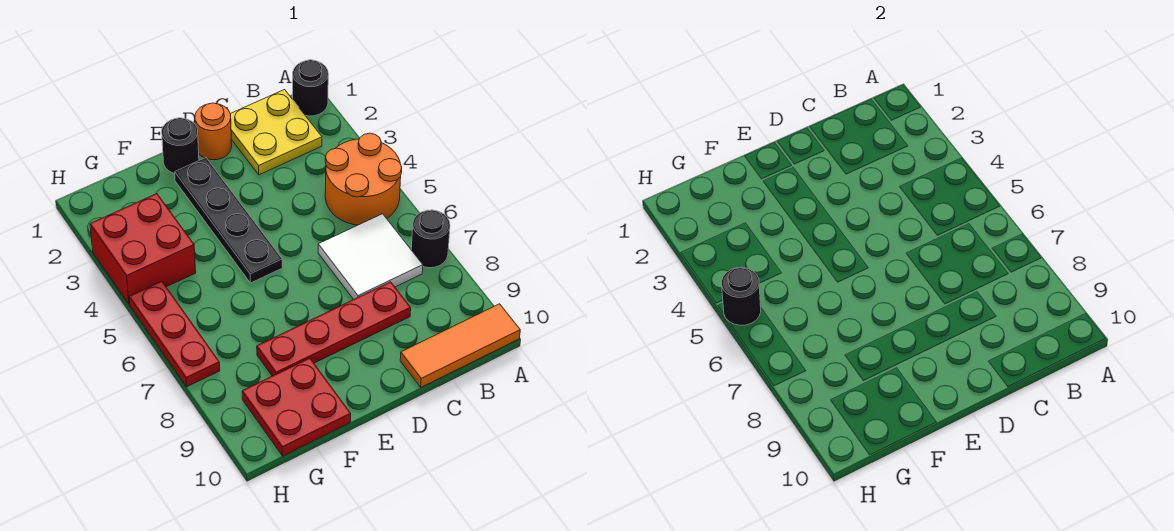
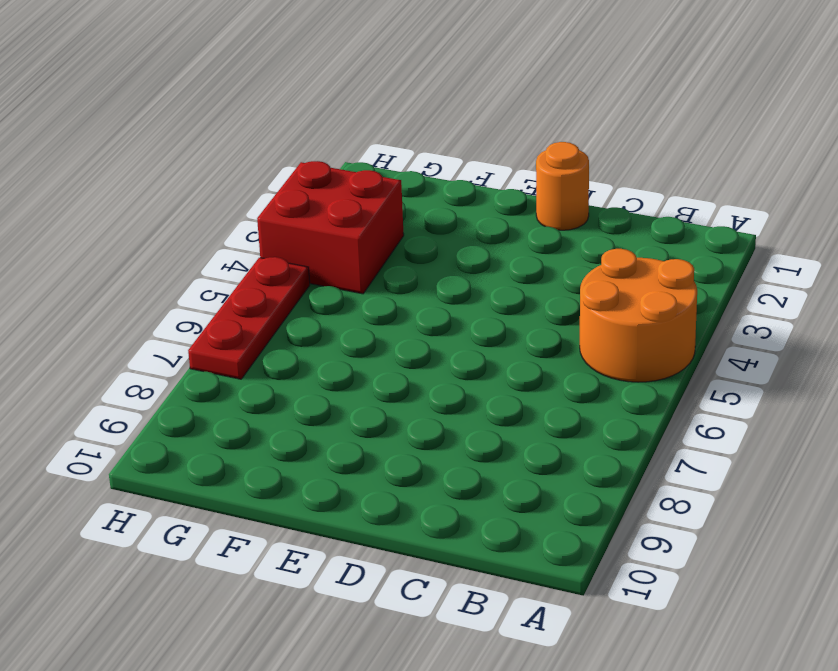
none -> black round brick A1 level 1
none -> black round brick A7 level 1
none -> orange tile A10:C10 level 1

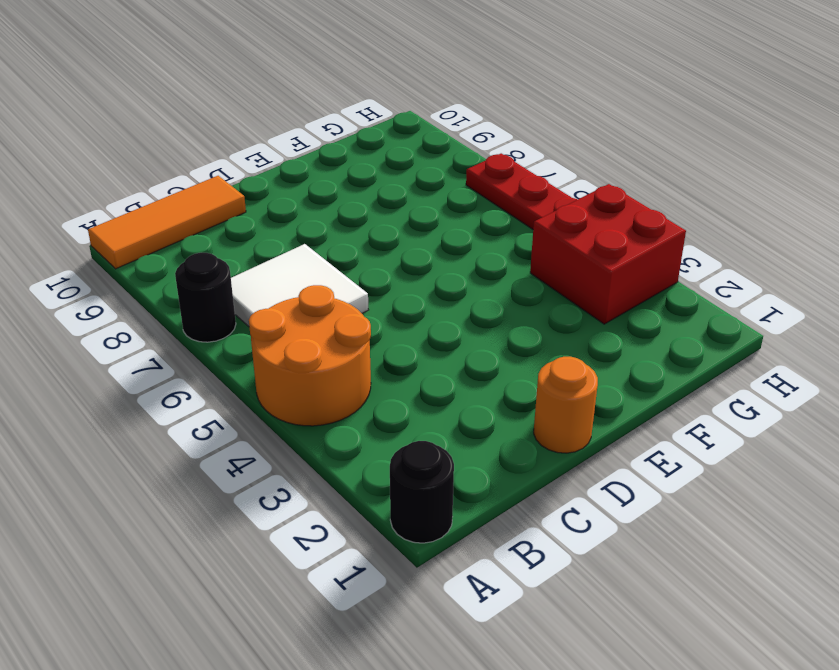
none -> yellow plate B1:C2 level 1
none -> red plate C8:F8 level 1
none -> black round brick E1 level 1

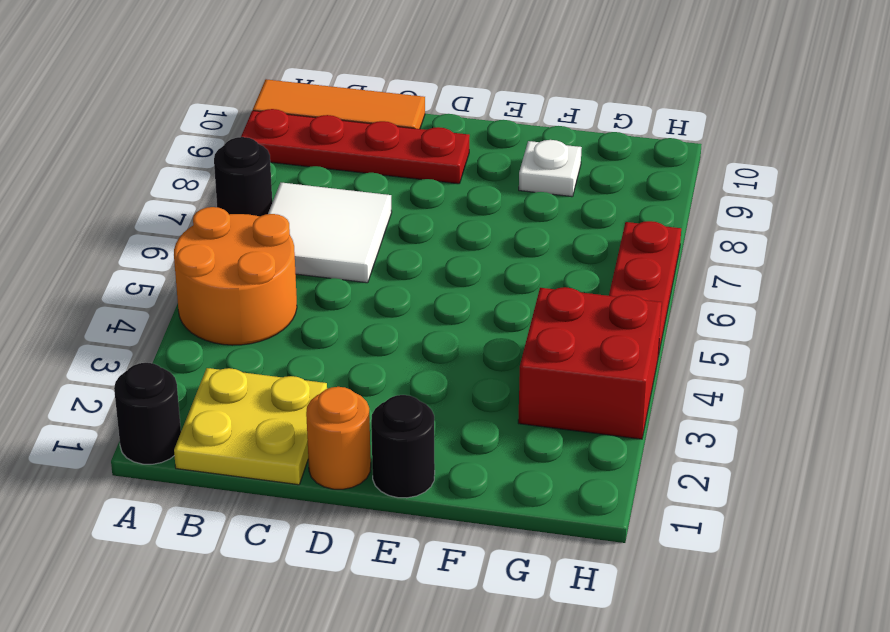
red plate A9:D9 level 1 -> red plate C8:F8 level 1
white plate F9 level 1 -> red plate F9:G10 level 1
none -> black plate E2:E5 level 1
none -> black round brick H5 level 2

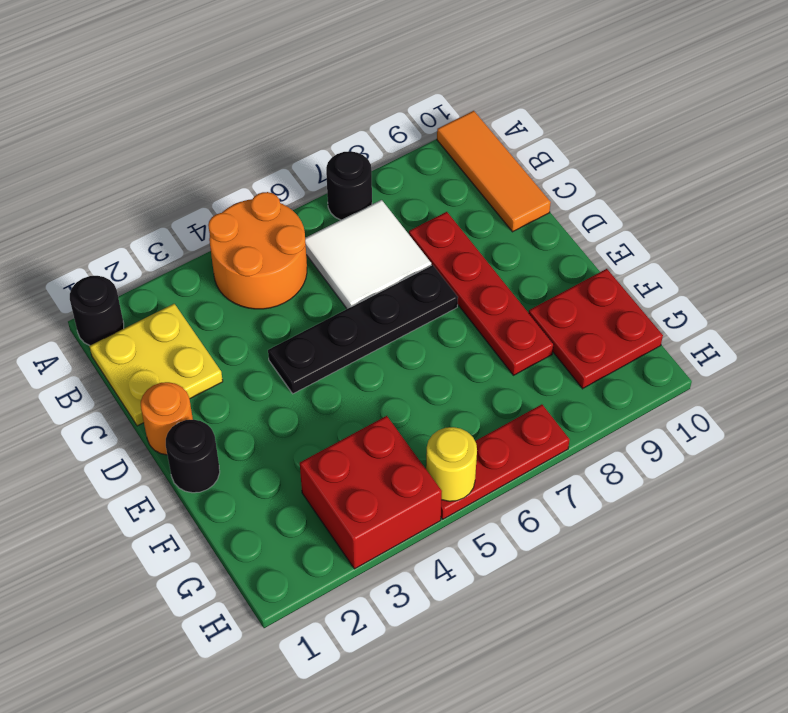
black plate D4:D7 level 1 -> black plate E2:E5 level 1
yellow round brick H5 level 2 -> black round brick H5 level 2

